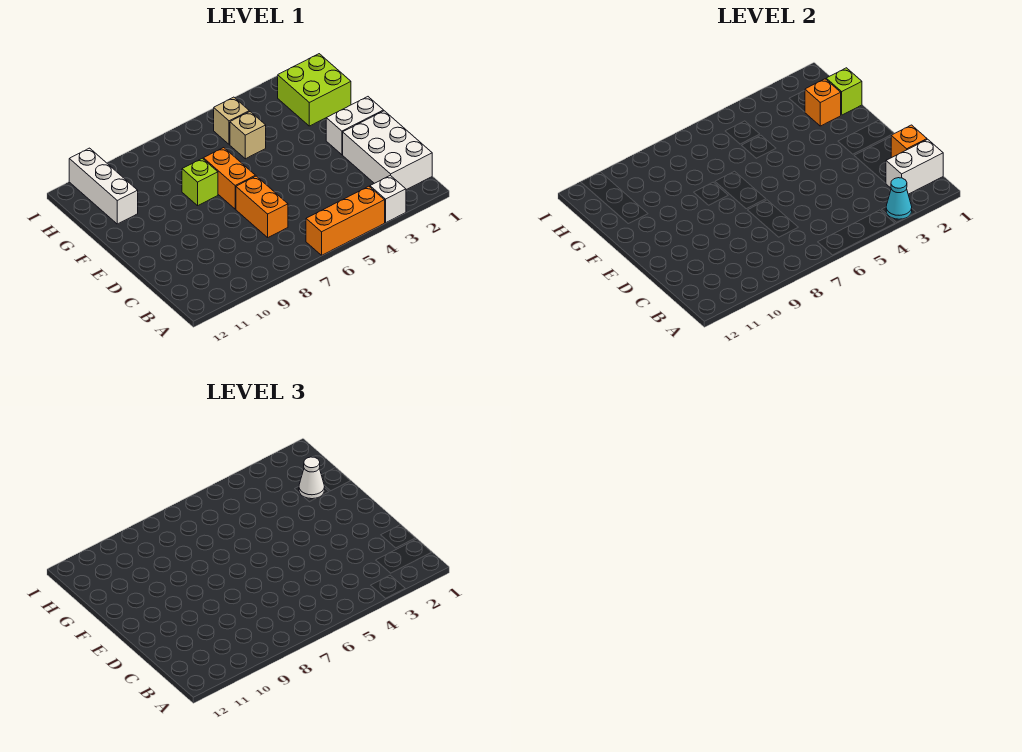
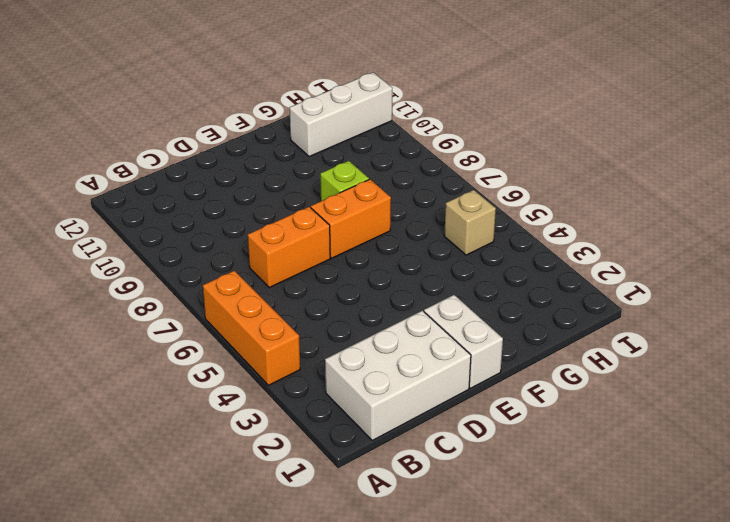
none -> white brick A3 level 1
none -> lime brick G1:H2 level 1
none -> tan brick G5 level 1

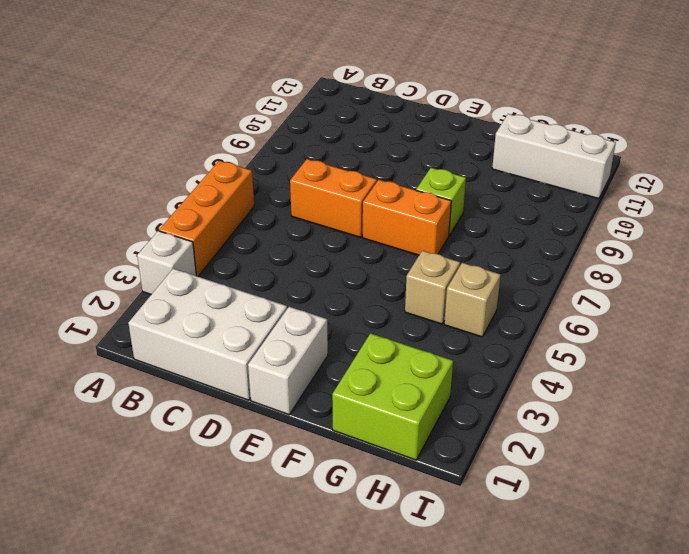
none -> cyan cone A3 level 2
none -> white brick B1:B2 level 2
none -> orange brick C1 level 2

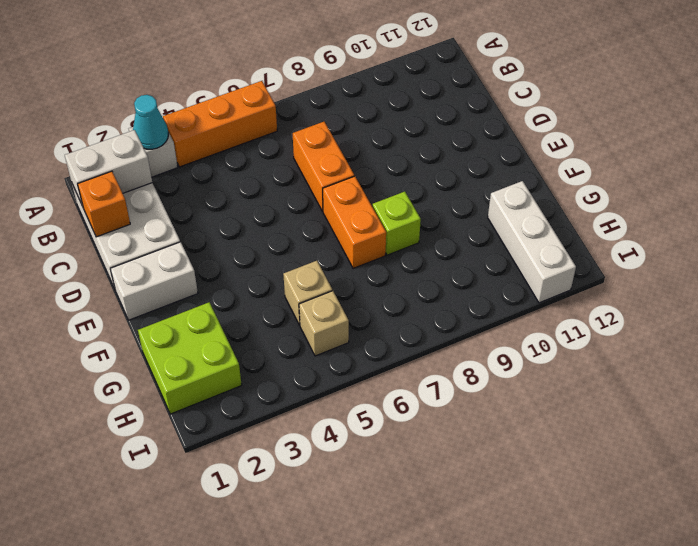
none -> lime brick G1 level 2
none -> orange brick G2 level 2
none -> white cone G2 level 3

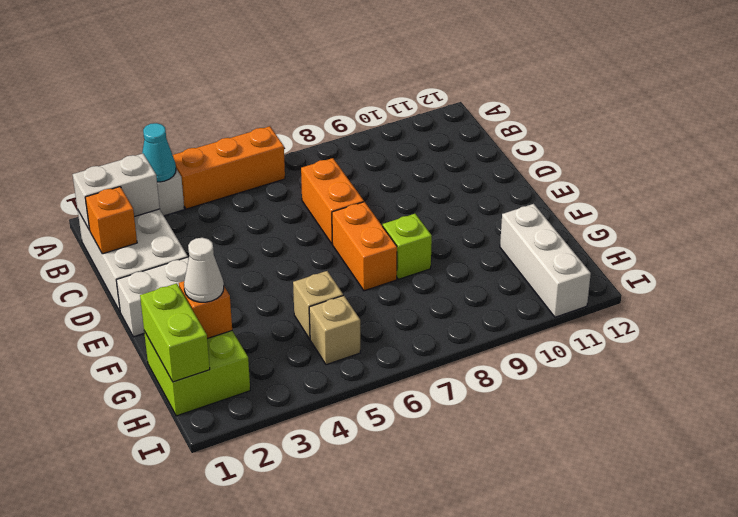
lime brick G1:H1 level 2 -> lime brick G1 level 2

